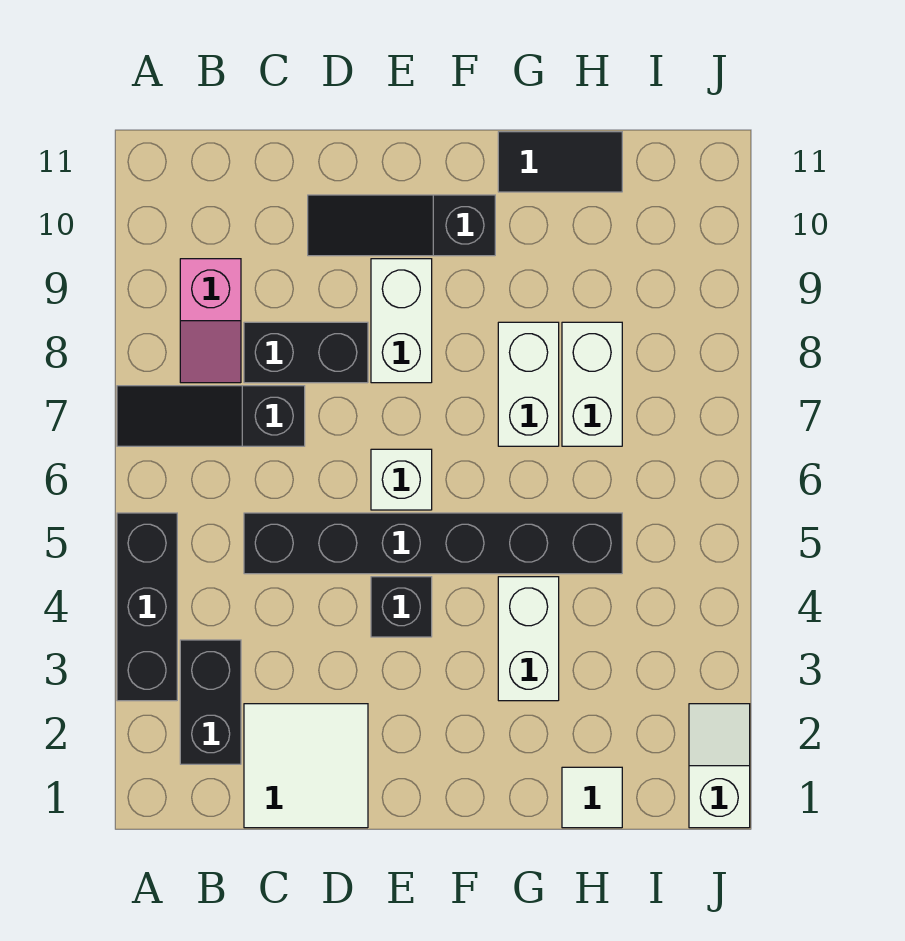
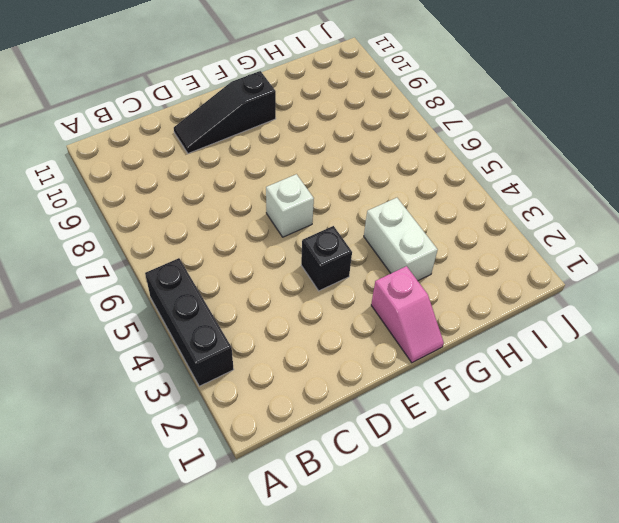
pink slope F1:F2 level 1 top 2 -> pink slope B8:B9 level 1 top 9
none -> black slope A7:C7 level 1 top C
none -> black brick B2:B3 level 1
none -> white tile C1:D2 level 1

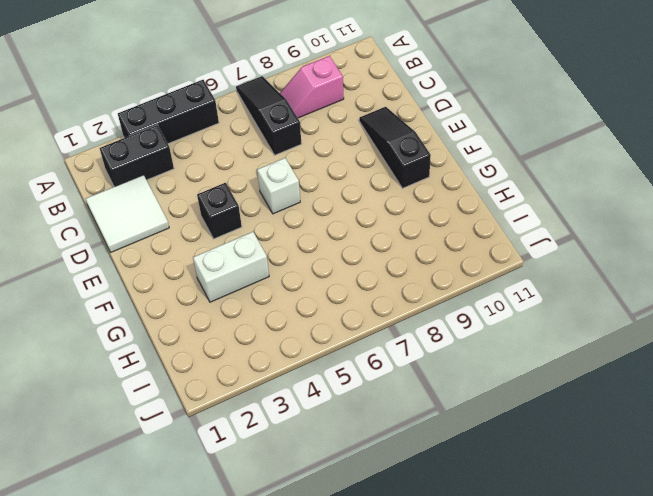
none -> black brick C5:H5 level 1
none -> black brick C8:D8 level 1
none -> white brick E8:E9 level 1

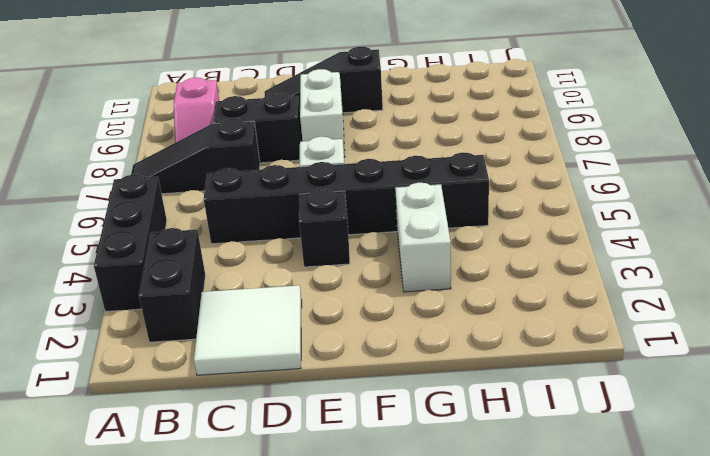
none -> white brick G7:G8 level 1
none -> black tile G11:H11 level 1
none -> white tile H1 level 1

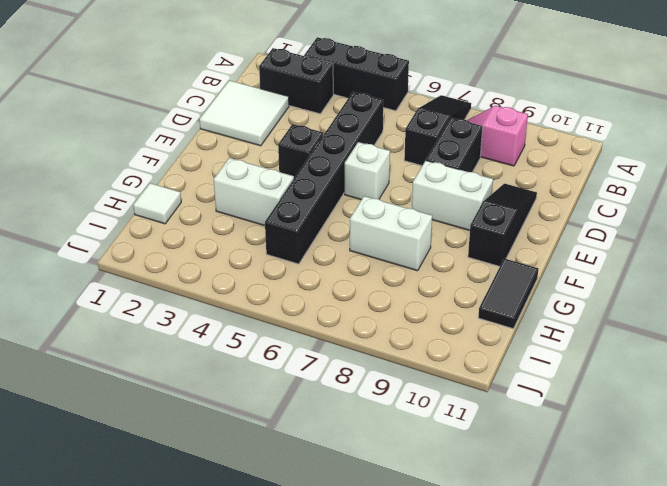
none -> white brick H7:H8 level 1
none -> white slope J1:J2 level 1 top 1

